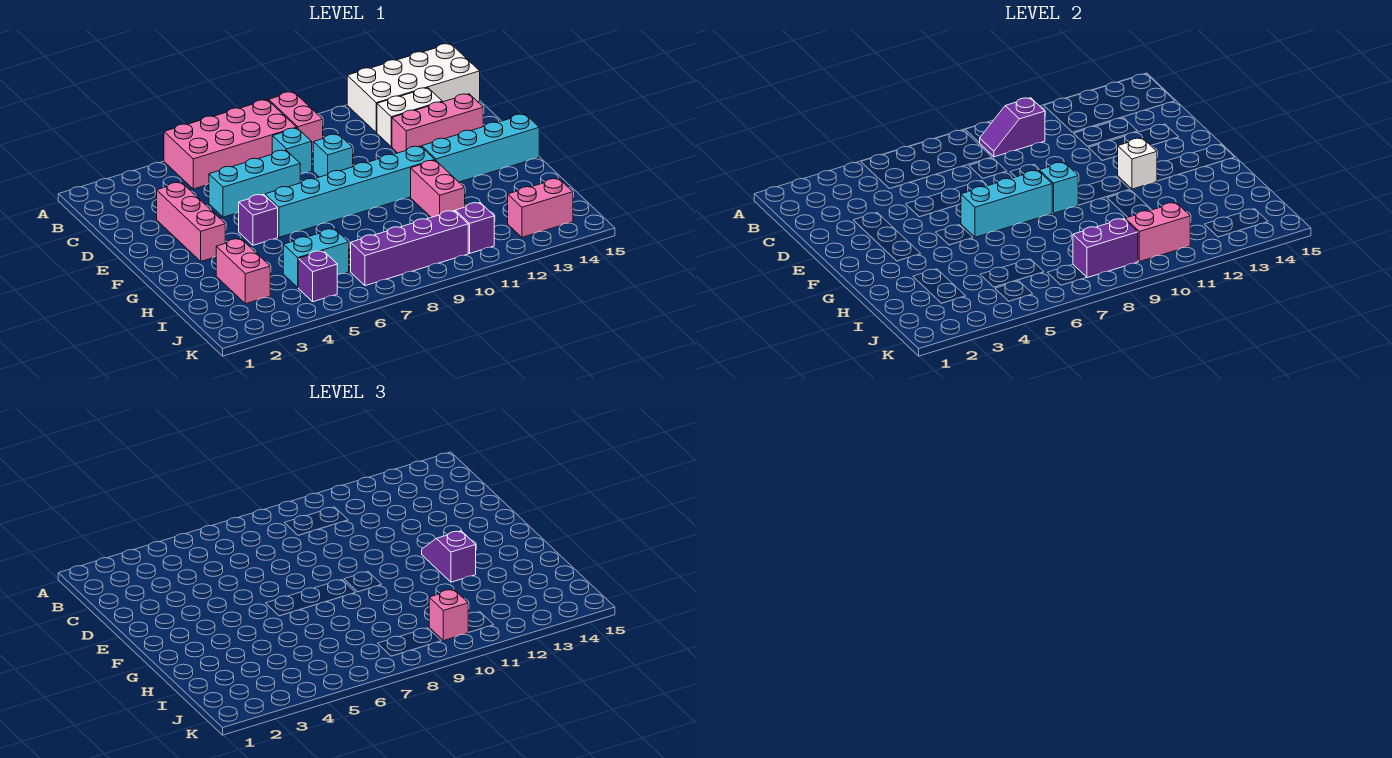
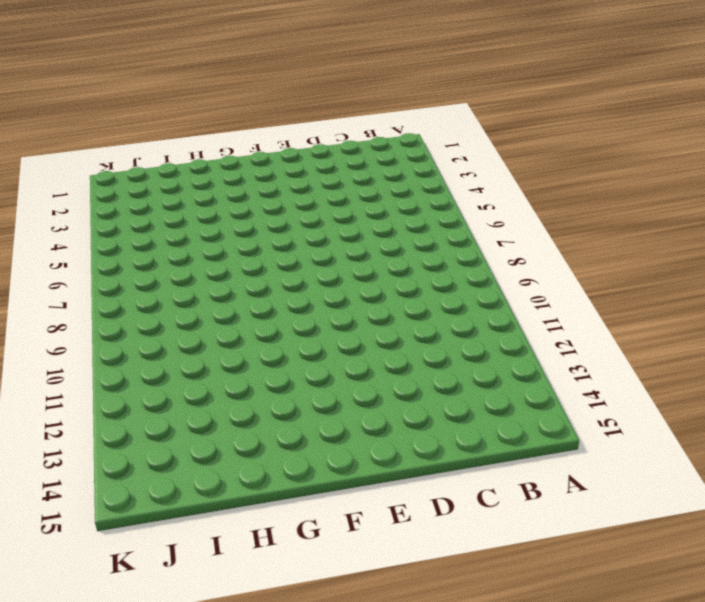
none -> pink brick A5:B8 level 1
none -> pink brick A9:B9 level 1
none -> white brick A12:B15 level 1

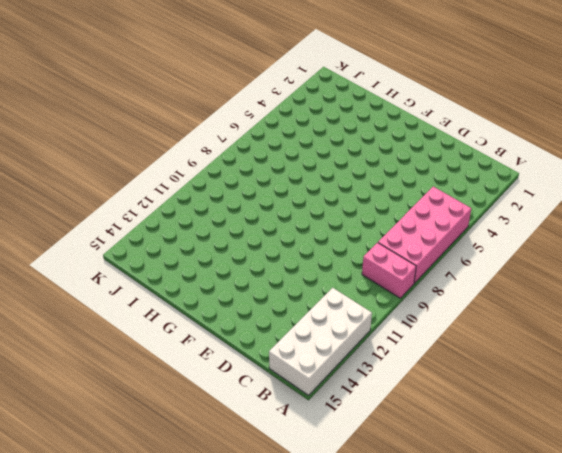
none -> cyan brick C8 level 1
none -> white brick C12:C13 level 1
none -> pink brick D3:F3 level 1

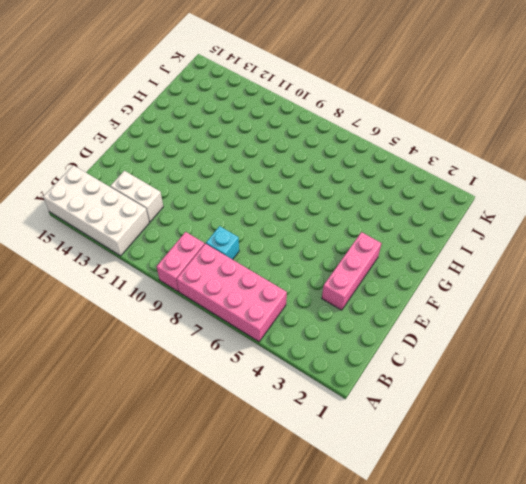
none -> cyan brick D5:D7 level 1
none -> cyan brick D9 level 1
none -> pink brick D12:D14 level 1

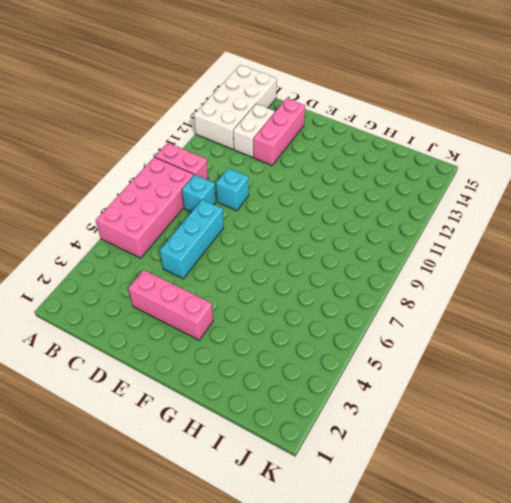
none -> purple brick F5 level 1
none -> cyan brick F6:F11 level 1
none -> cyan brick F12:F15 level 1

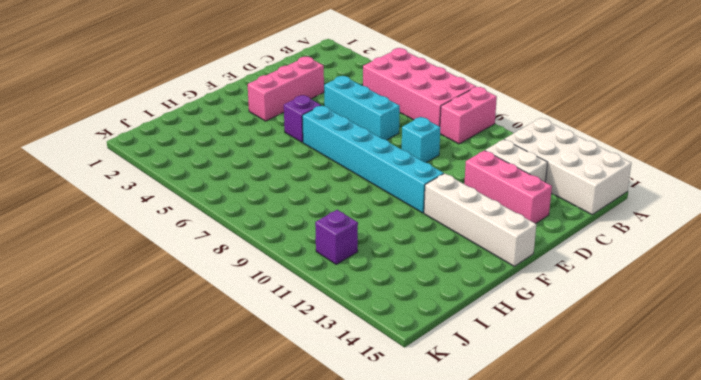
white brick F12:F15 level 1 -> cyan brick F12:F15 level 1
none -> cyan brick C8 level 1
none -> pink brick G11:H11 level 1
none -> pink brick H3:I3 level 1

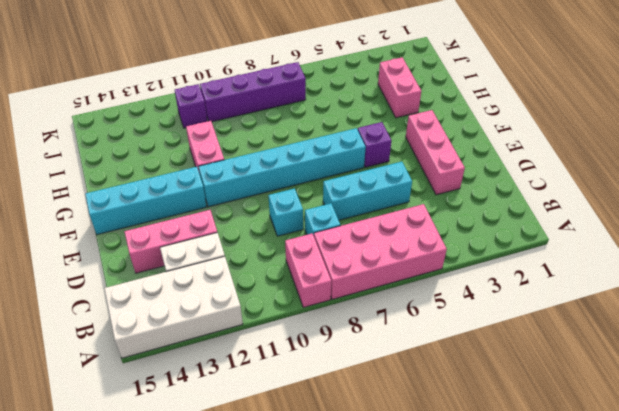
none -> cyan brick I5:I6 level 1
none -> purple brick J5 level 1
none -> pink brick J13:J14 level 1

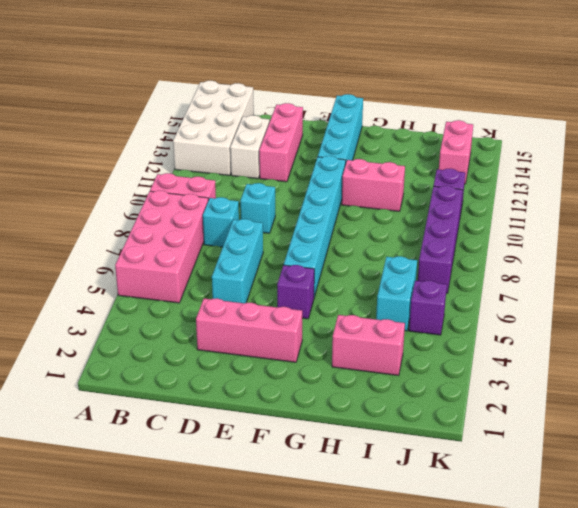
none -> purple slope B9:B10 level 2 top 10
none -> cyan brick F6:F8 level 2
none -> cyan brick F9 level 2

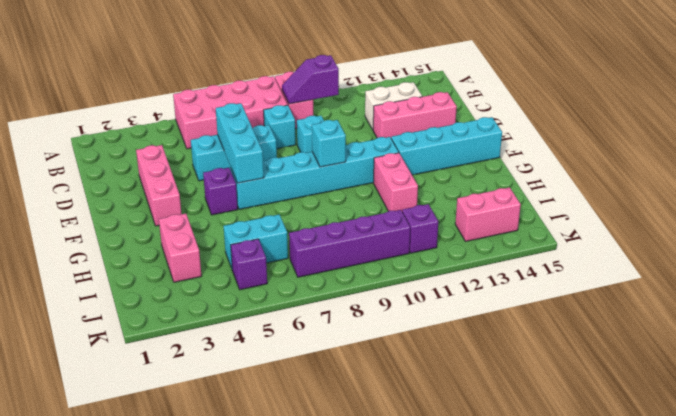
cyan brick D6:F6 level 2 -> cyan brick F6:F8 level 2
none -> white brick A12:B15 level 1
none -> white brick F12 level 2
none -> purple brick J8:J9 level 2

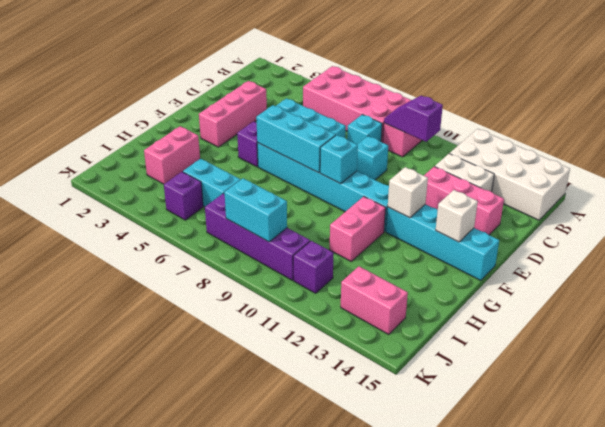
white brick F14 level 2 -> none
cyan brick J8:J9 level 2 -> purple brick J8:J9 level 2
none -> pink brick J10:J11 level 2
none -> purple slope F12:G12 level 3 top G
none -> pink brick J10 level 3

